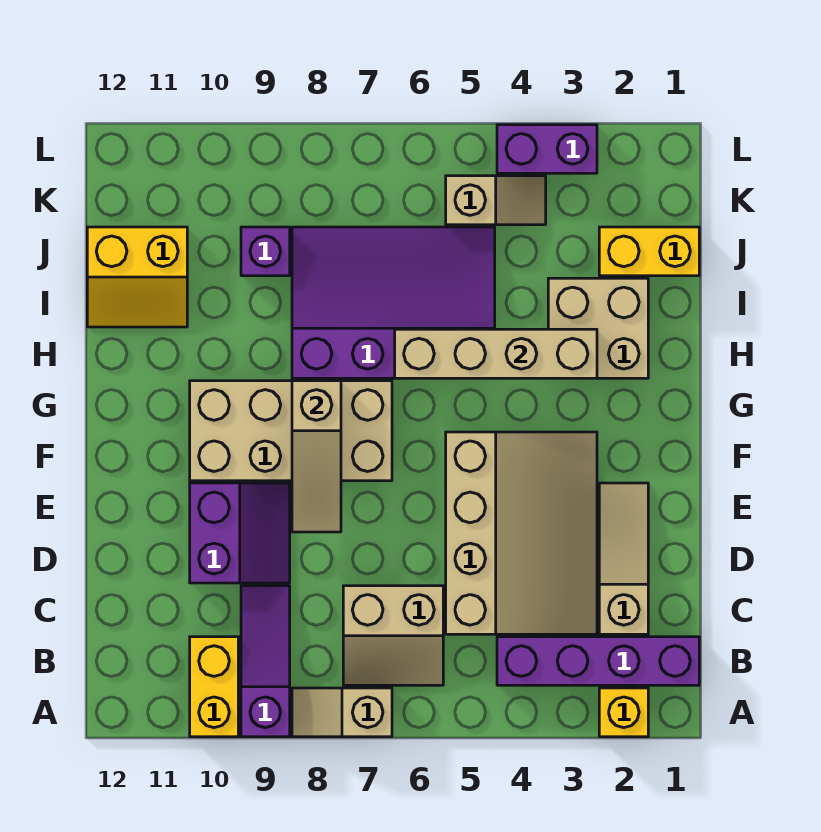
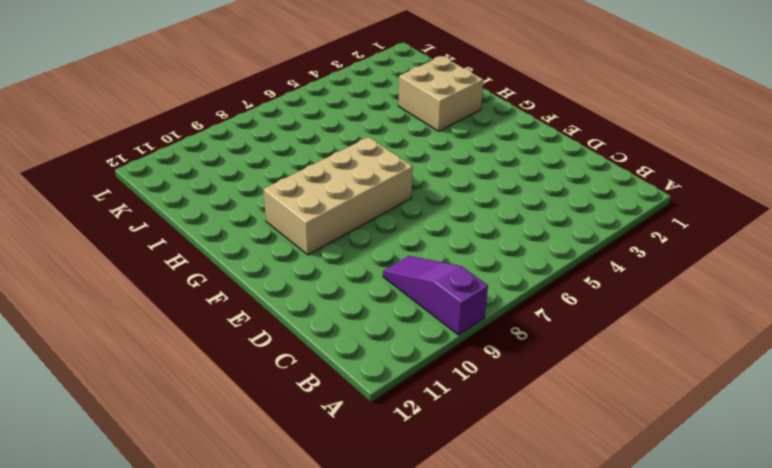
none -> yellow brick A2 level 1
none -> tan slope A7:A8 level 1 top 7
none -> yellow brick A10:B10 level 1

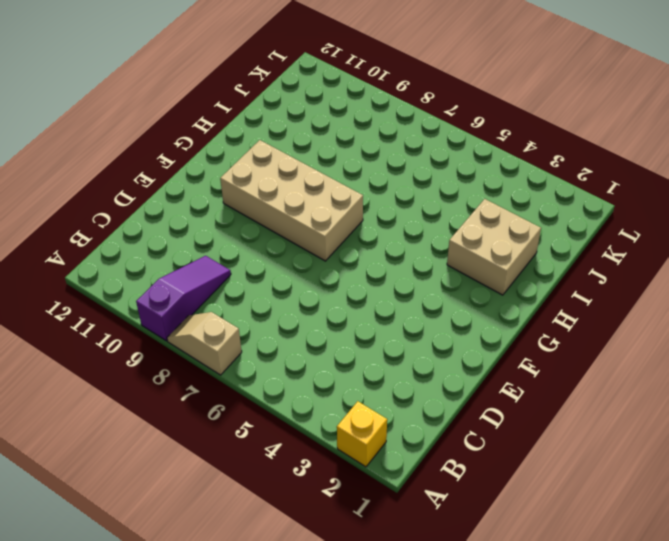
none -> yellow brick A10:B10 level 1
none -> purple brick B1:B4 level 1
none -> tan slope B6:C7 level 1 top C

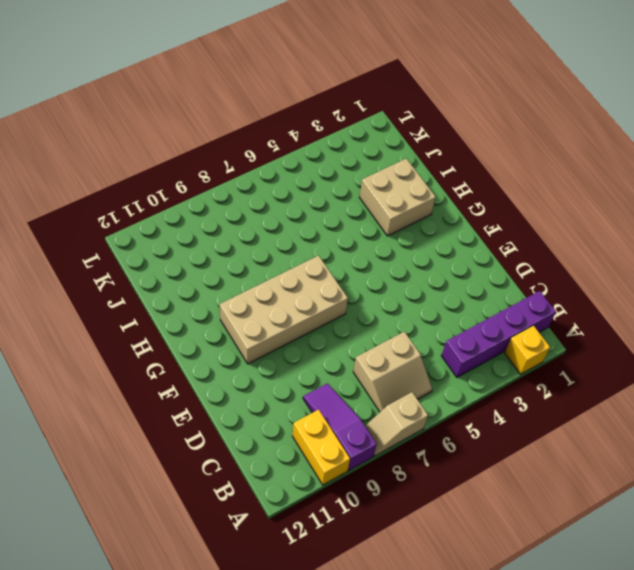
none -> tan slope C2:E2 level 1 top C
none -> tan slope C3:F5 level 1 top 5
none -> purple slope D9:E10 level 1 top 10

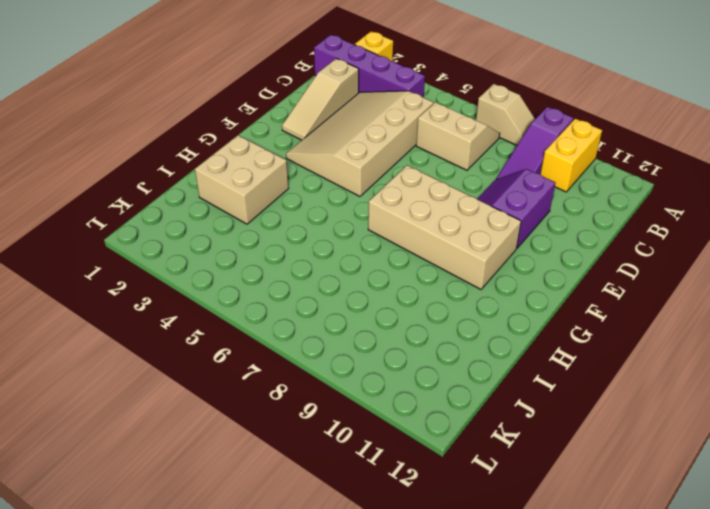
none -> purple slope H5:J8 level 1 top H
none -> yellow slope I11:J12 level 1 top J
none -> yellow brick J1:J2 level 1

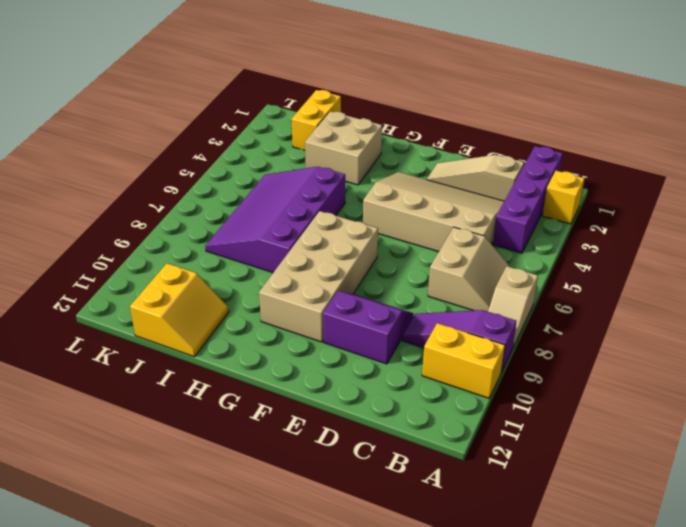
none -> purple brick J9 level 1
none -> tan slope K4:K5 level 1 top 5
none -> purple brick L3:L4 level 1

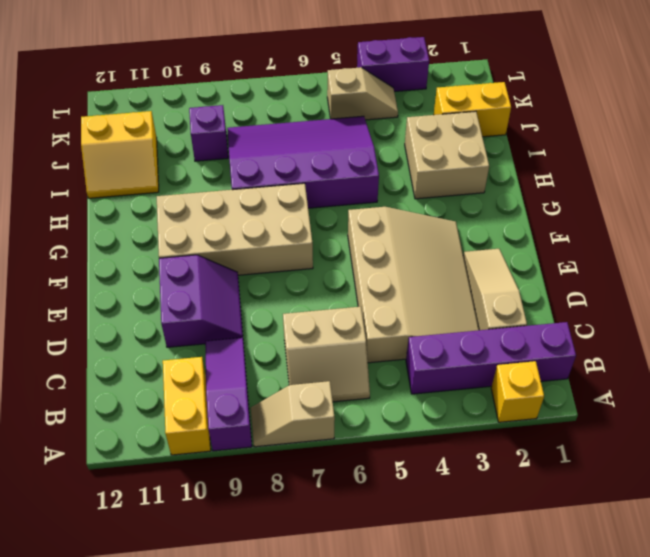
none -> tan slope E8:G8 level 2 top G
none -> tan brick H3:H6 level 2

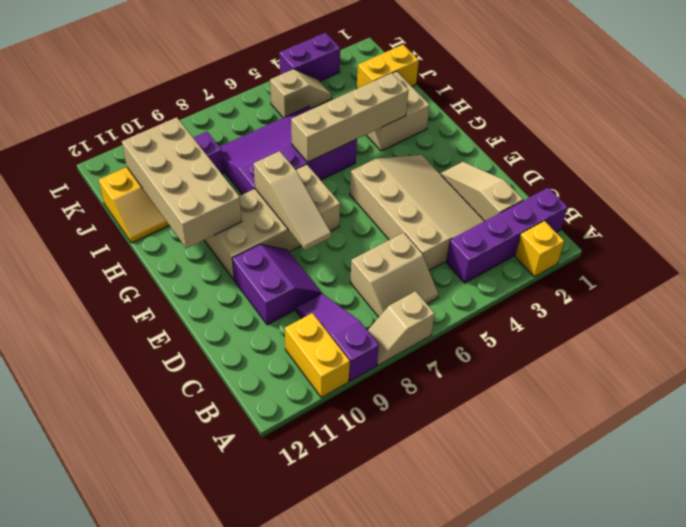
tan brick G10:J11 level 2 -> none

